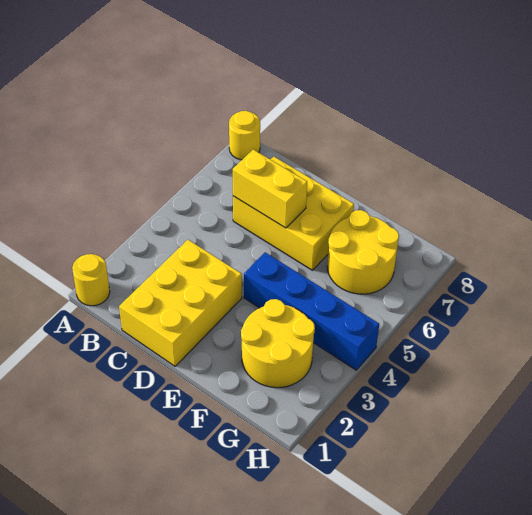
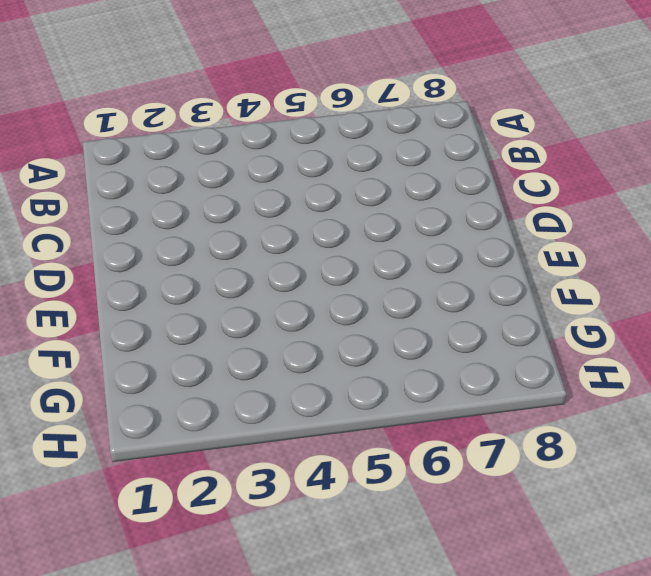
none -> yellow round brick A1 level 1
none -> yellow round brick A8 level 1

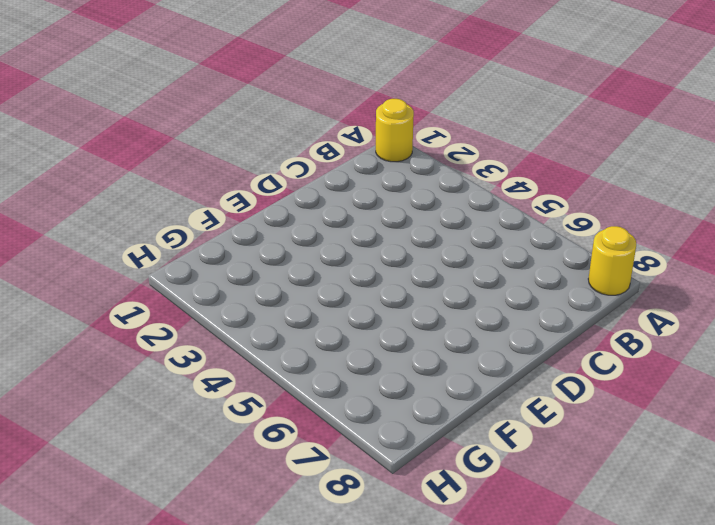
none -> yellow brick C1:D3 level 1
none -> yellow brick C6:E7 level 1

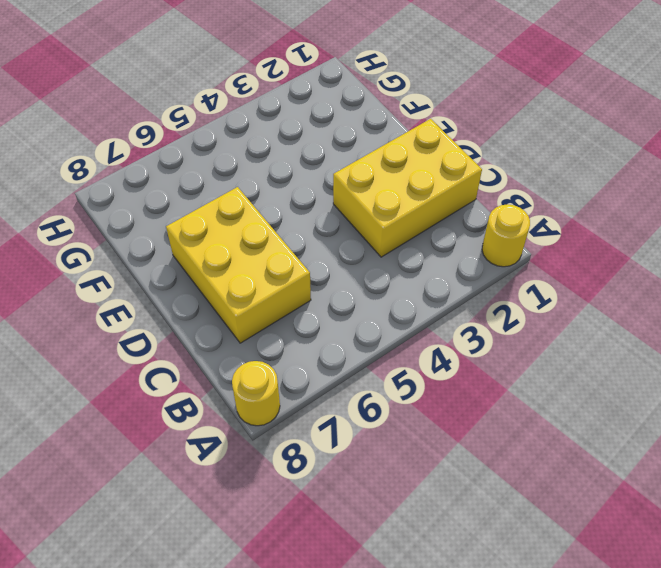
none -> blue brick E4:H4 level 1
none -> yellow round brick F2:G3 level 1

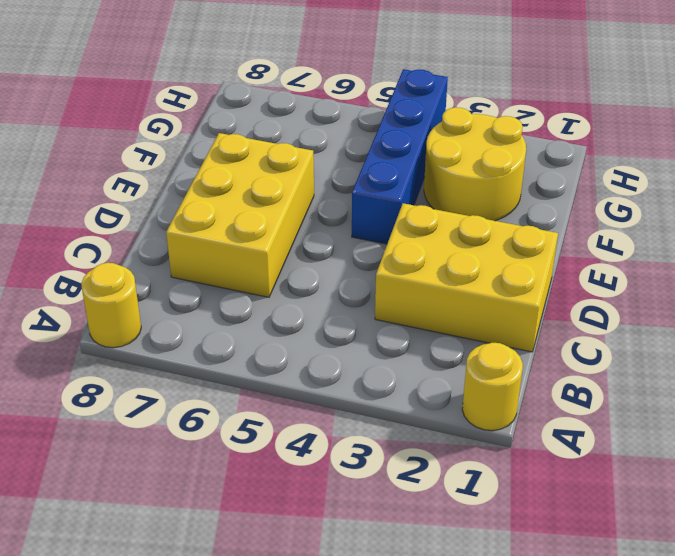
none -> yellow round brick F6:G7 level 1
none -> yellow brick C6:D6 level 2

